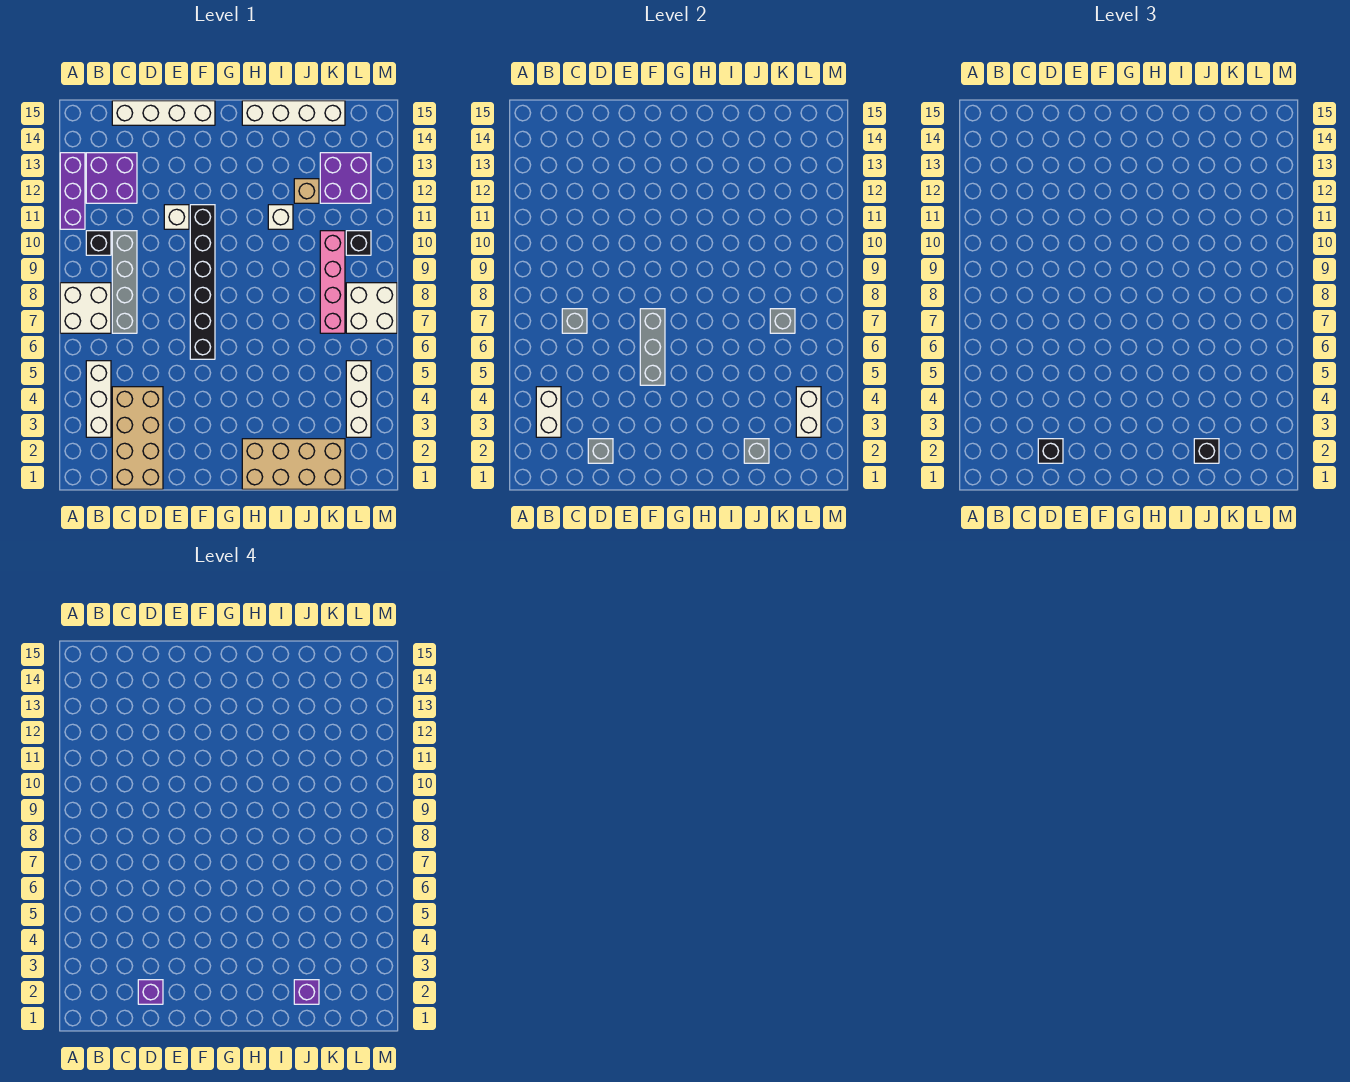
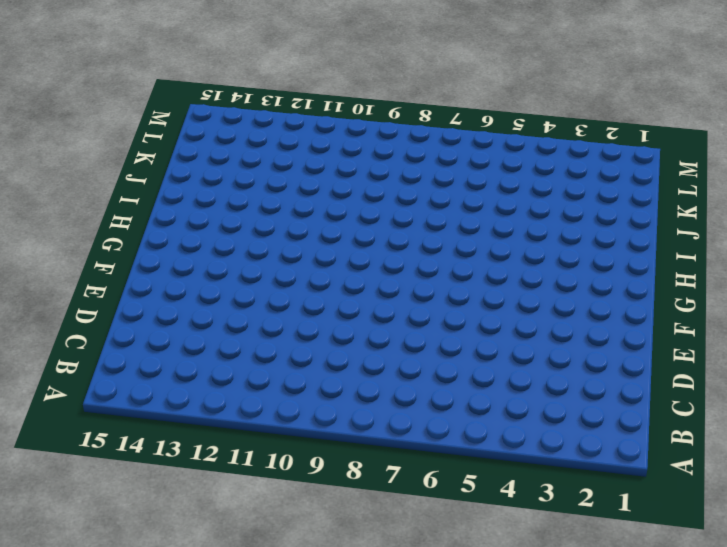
none -> white brick A7:B8 level 1
none -> purple brick A11:A13 level 1
none -> white brick B3:B5 level 1
none -> black brick B10 level 1

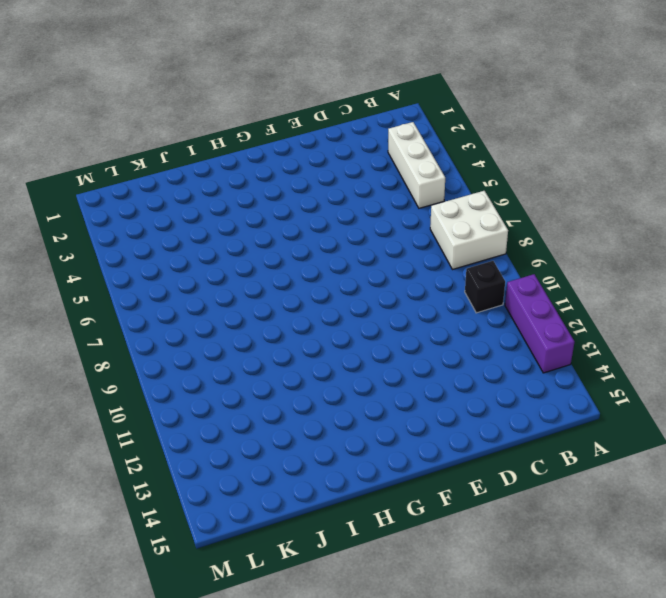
none -> purple brick B12:C13 level 1
none -> tan brick C1:D4 level 1
none -> grey brick C7:C10 level 1
none -> white brick C15:F15 level 1

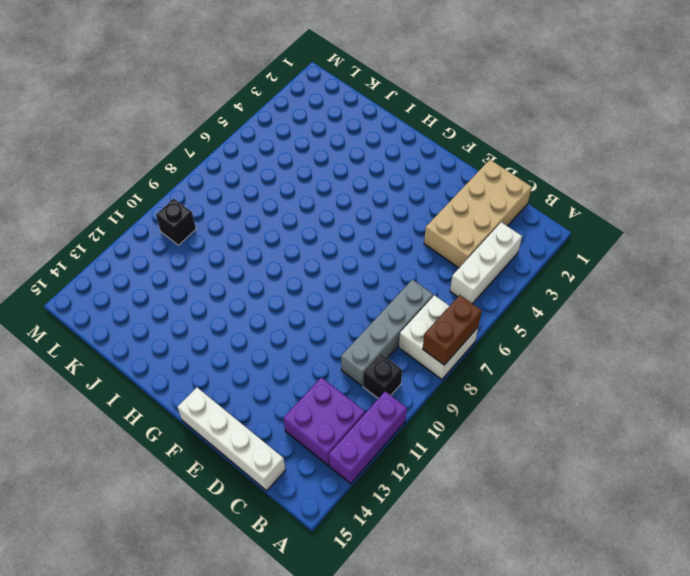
brown brick A7:A8 level 2 -> none
none -> white brick E11 level 1
none -> black brick F6:F11 level 1
none -> tan brick H1:K2 level 1
none -> white brick H15:K15 level 1

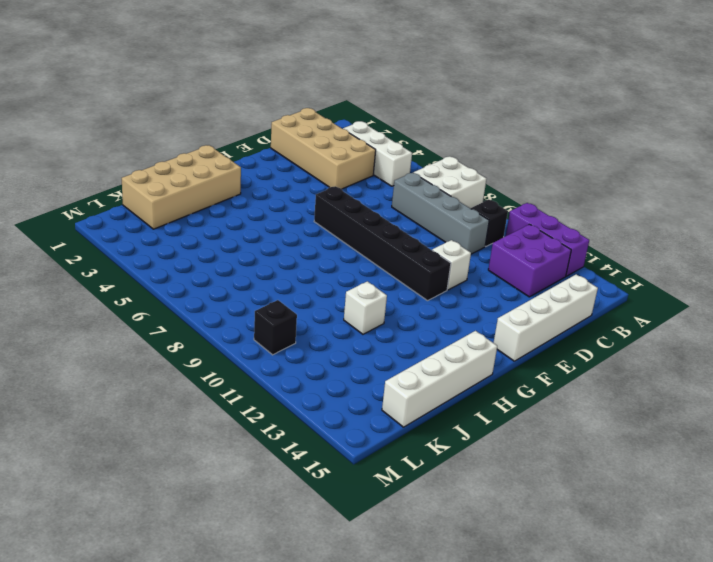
none -> tan brick J12 level 1
none -> pink brick K7:K10 level 1
none -> purple brick K12:L13 level 1
none -> white brick L3:L5 level 1

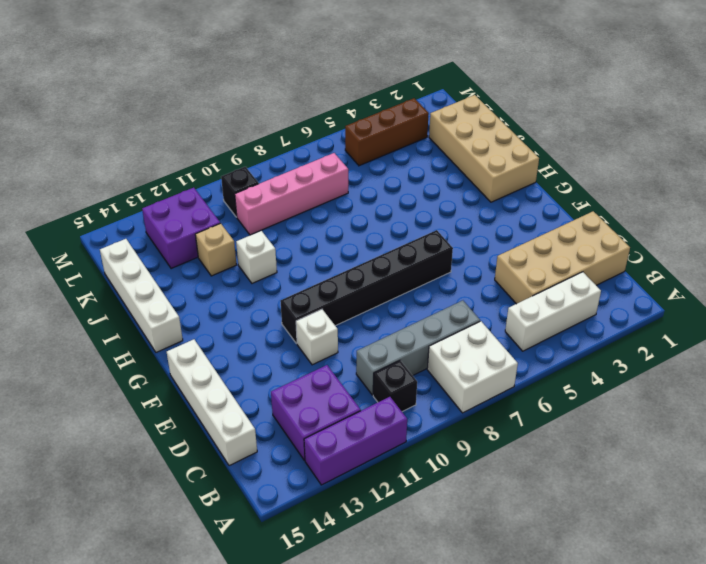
brown brick L3:L5 level 1 -> white brick L3:L5 level 1
none -> white brick L7:M8 level 1
none -> white brick B3:B4 level 2
none -> grey brick C7 level 2
none -> grey brick D2 level 2

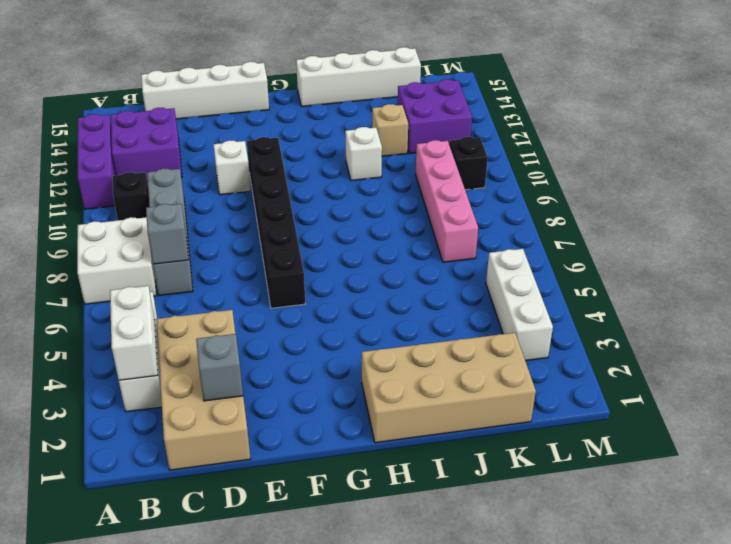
none -> white brick L7:M8 level 1
none -> grey brick F5:F7 level 2
none -> grey brick J2 level 2
none -> grey brick K7 level 2

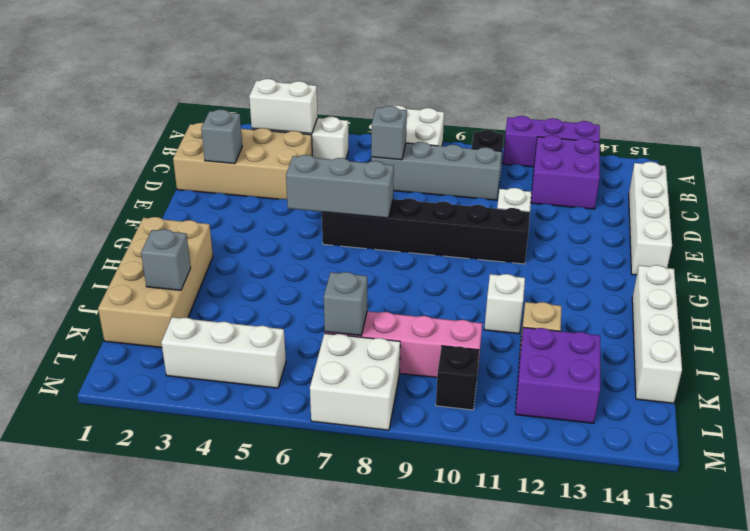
none -> white brick L3:L4 level 2
none -> black brick D2 level 3
none -> black brick J2 level 3
none -> purple brick D2 level 4

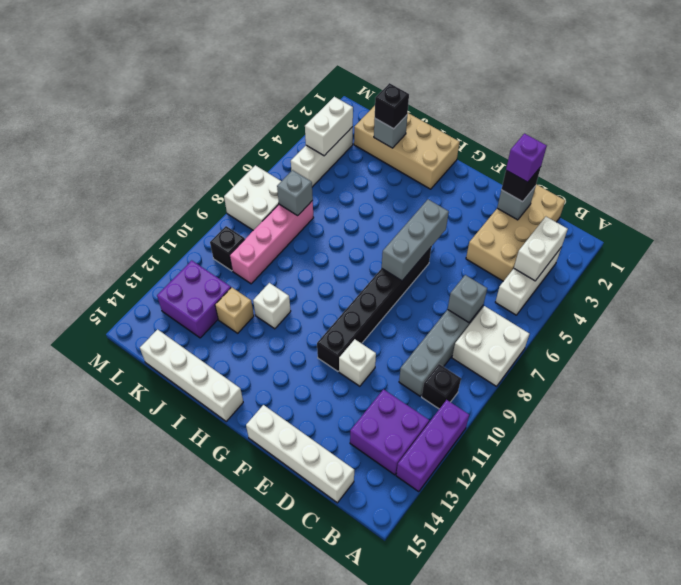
none -> purple brick J2 level 4

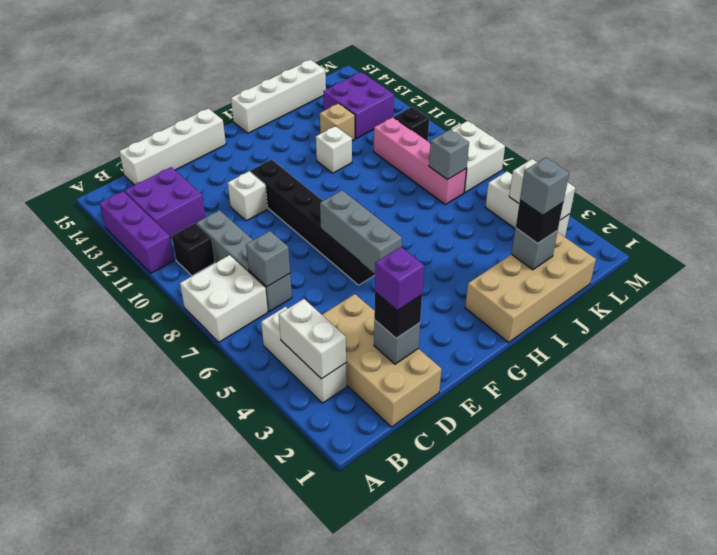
grey brick J2 level 4 -> purple brick J2 level 4

